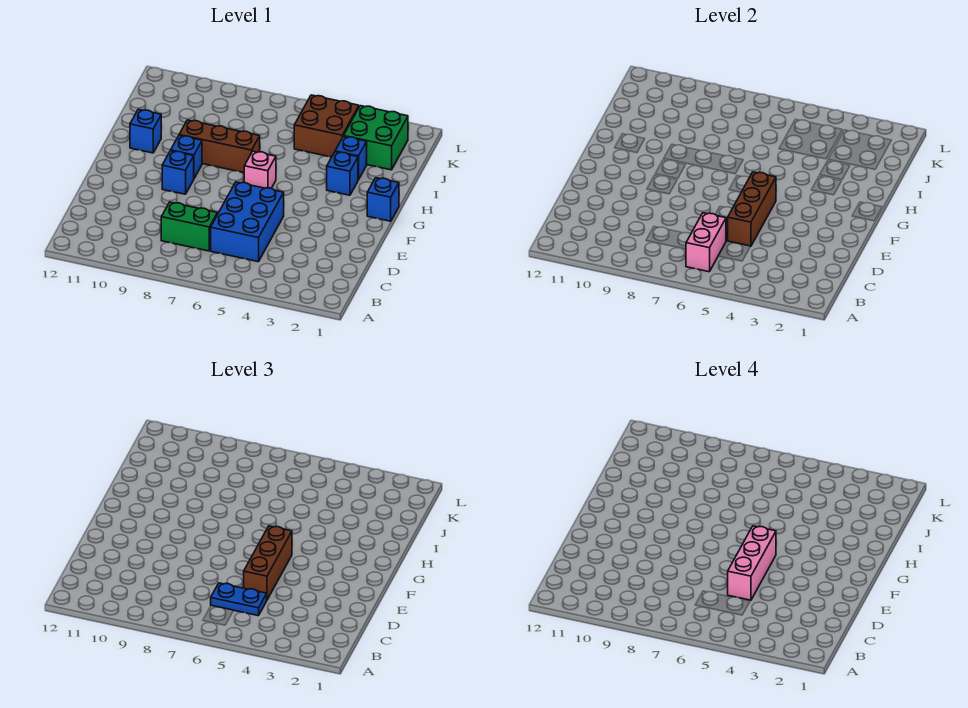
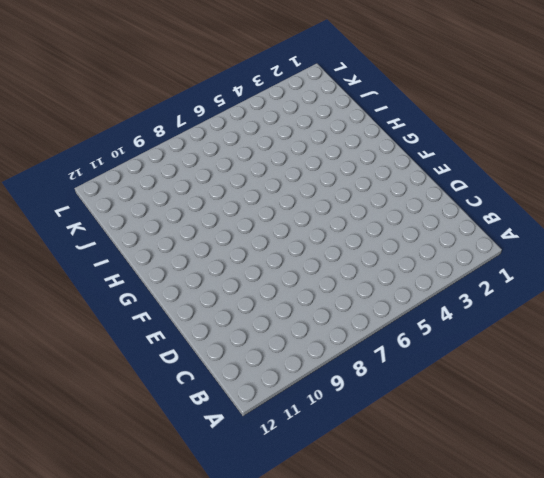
none -> blue brick C5:E6 level 1
none -> green brick C7:C8 level 1
none -> blue brick F9 level 1

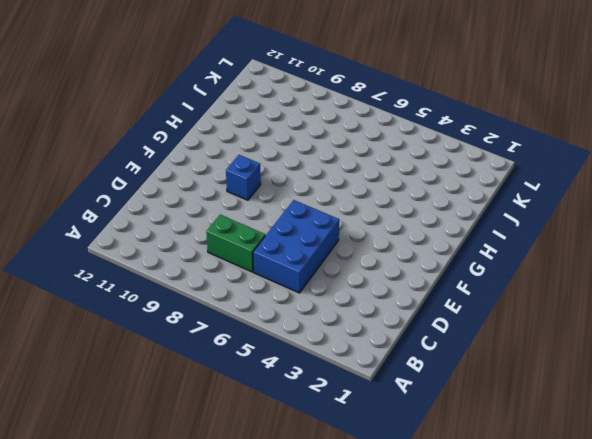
none -> blue brick G1 level 1
none -> pink brick G6 level 1
none -> blue brick G9 level 1

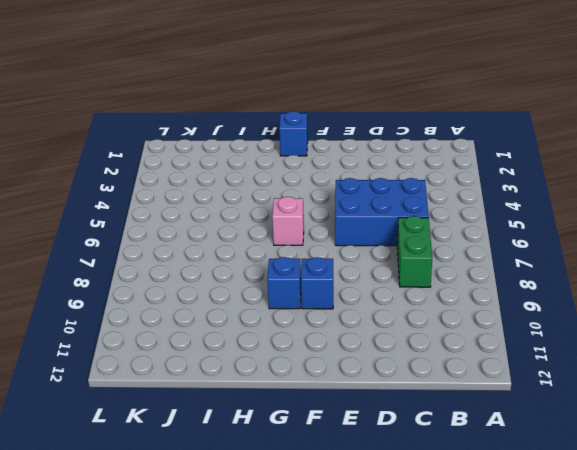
none -> blue brick H3 level 1
none -> brown brick H7:H9 level 1
none -> blue brick H11 level 1

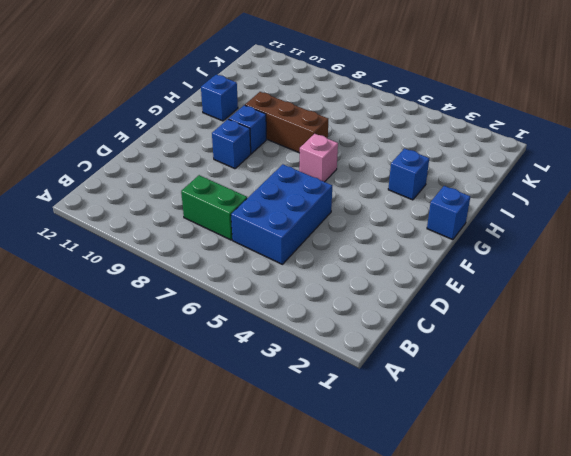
none -> blue brick I3 level 1
none -> green brick J2:K3 level 1
none -> brown brick J4:K5 level 1

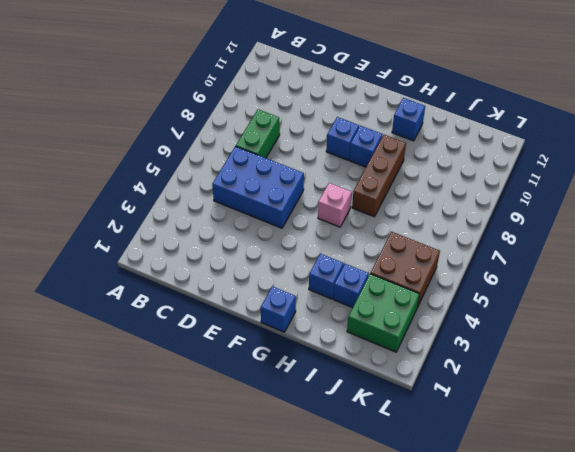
none -> pink brick B6:C6 level 2
none -> brown brick D5:F5 level 2
none -> blue plate C5:C6 level 3

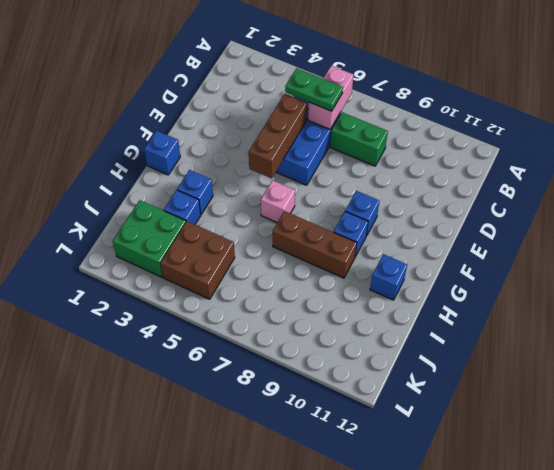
green plate C5:C6 level 3 -> blue plate C5:C6 level 3
none -> brown brick D5:F5 level 3
none -> pink brick D5:F5 level 4

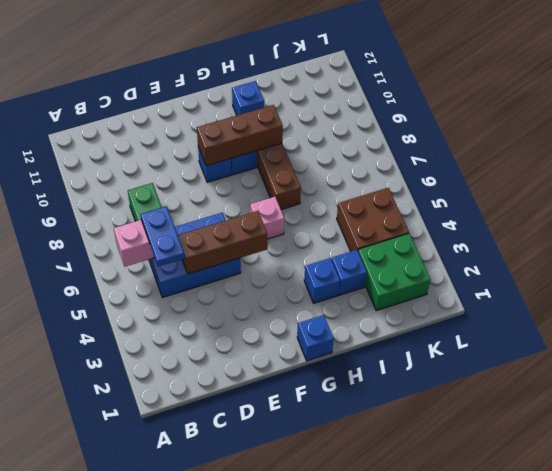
brown brick F9:H9 level 2 -> brown brick D5:F5 level 3
none -> pink brick D5:F5 level 4

